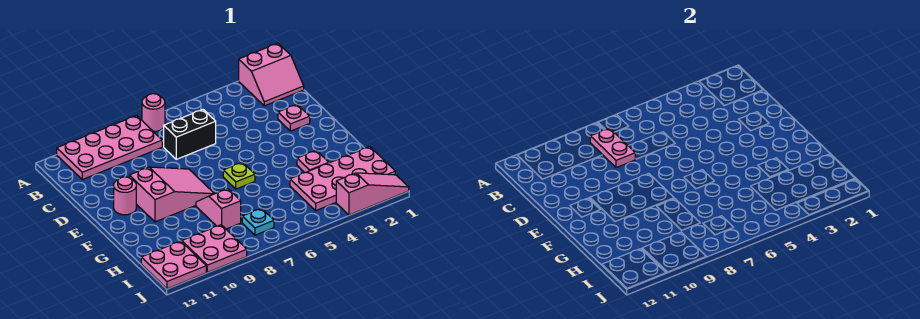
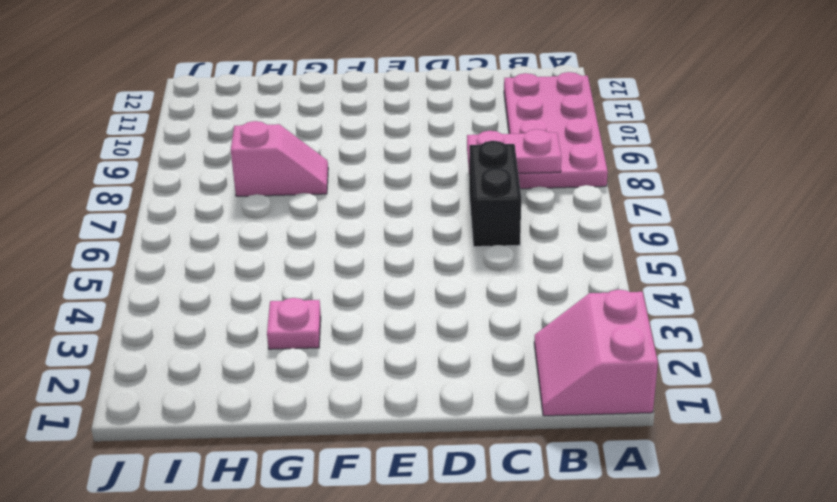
none -> pink round brick A7 level 1
none -> pink plate D2 level 1
none -> pink slope E8:F10 level 1 top 10

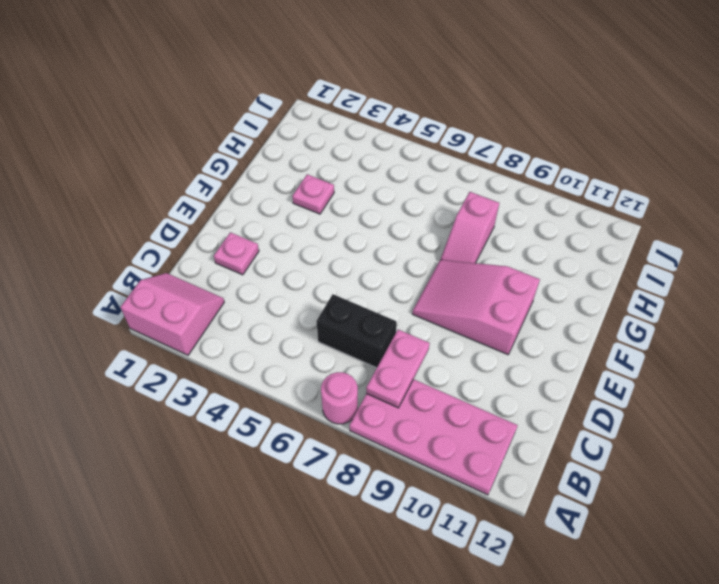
none -> pink round brick E11 level 1
none -> lime plate F6 level 1
none -> pink plate H1:I4 level 1

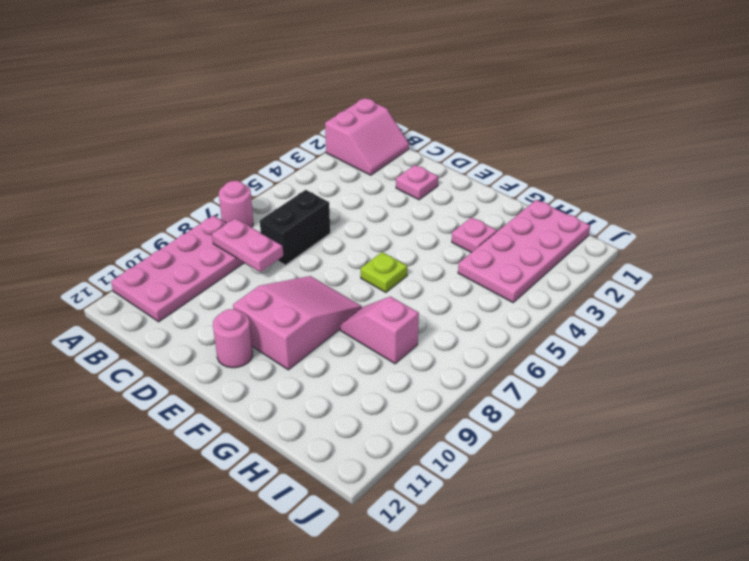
none -> cyan plate I7 level 1
none -> pink plate I9:J10 level 1
none -> pink plate I11:J12 level 1

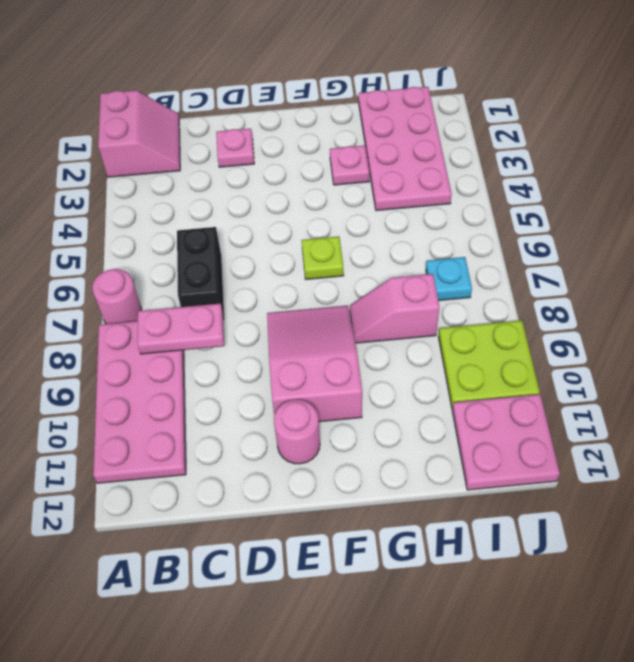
lime plate I9:J10 level 1 -> pink plate I9:J10 level 1
none -> pink slope J1:J3 level 1 top 3

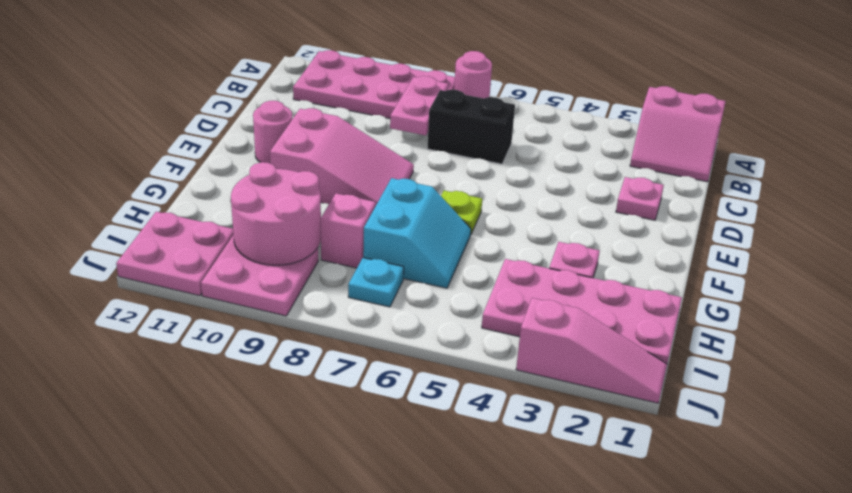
cyan slope G6:H7 level 1 top 7 -> none
pink round brick H9:I10 level 2 -> none

